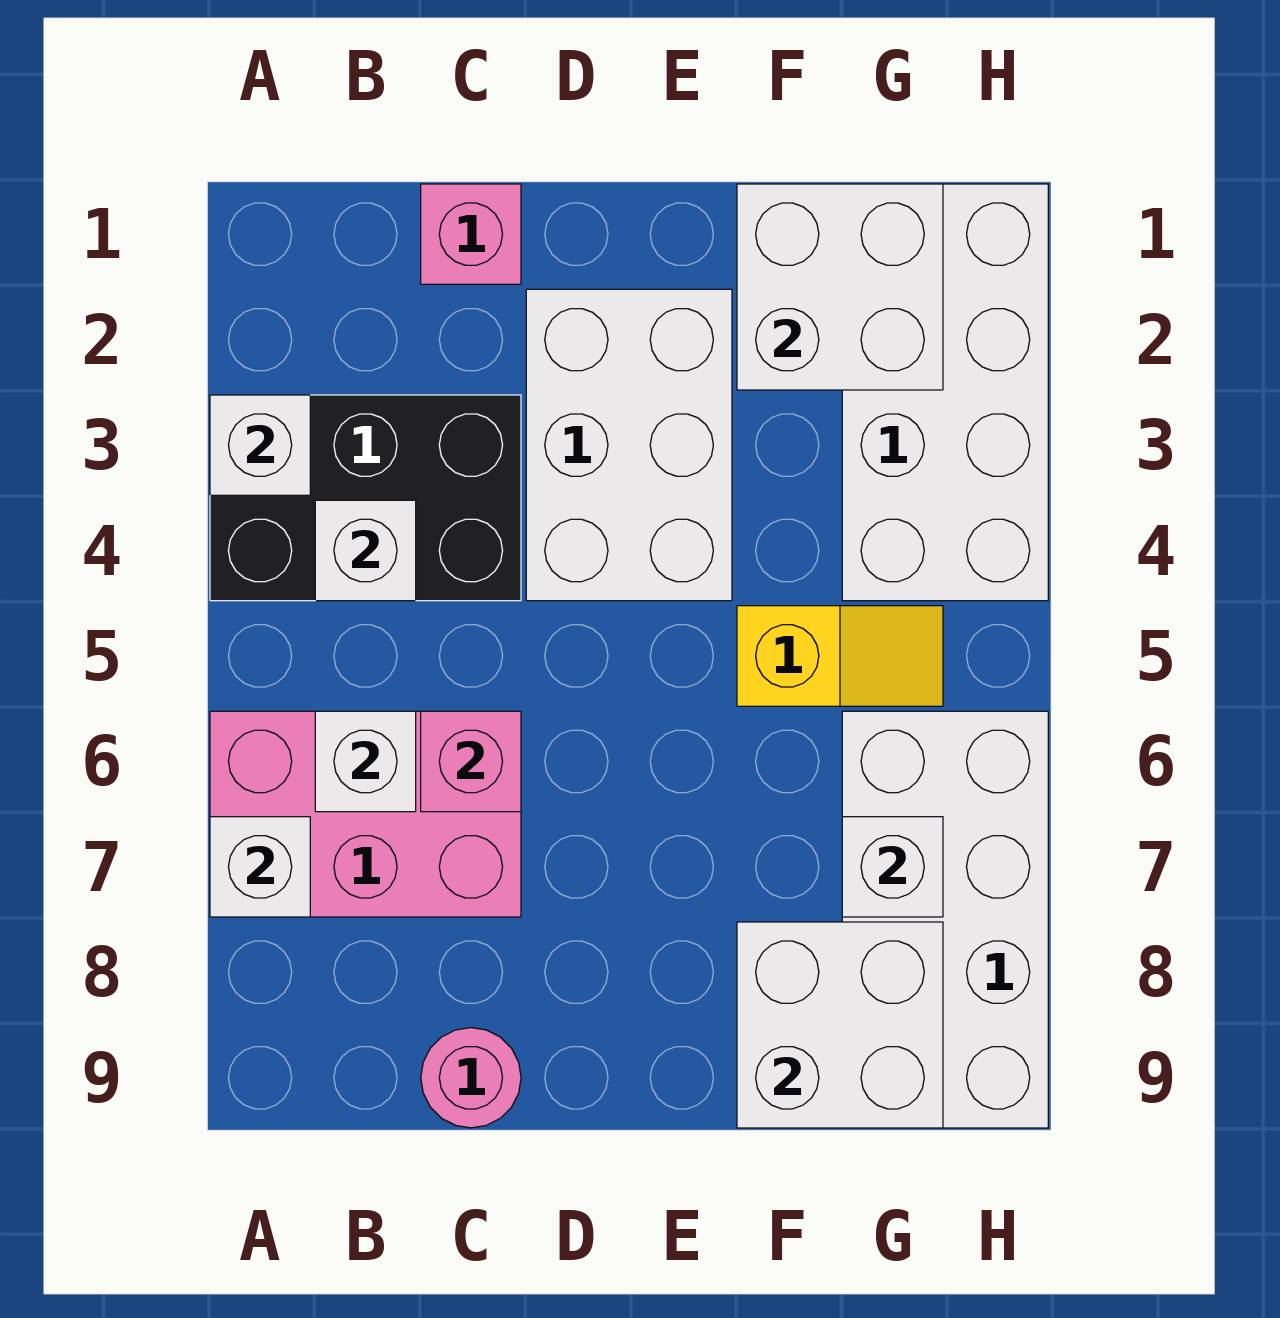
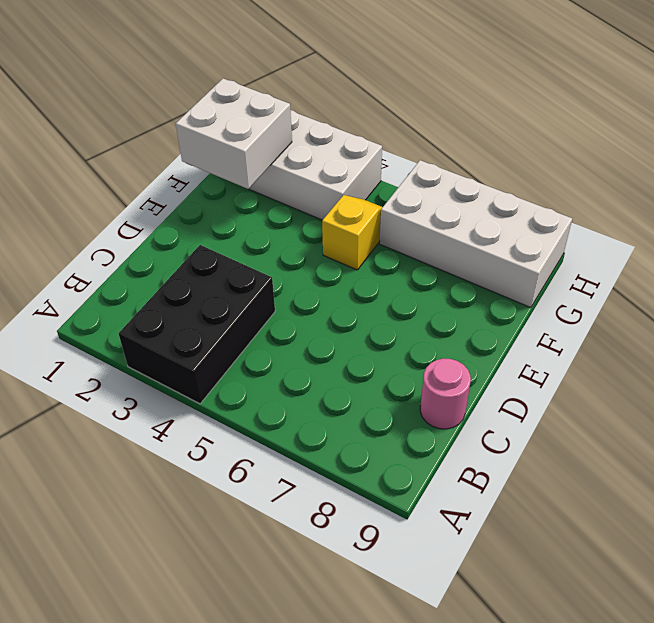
none -> pink brick A6:C7 level 1
none -> pink brick C1 level 1
none -> white brick D2:E4 level 1

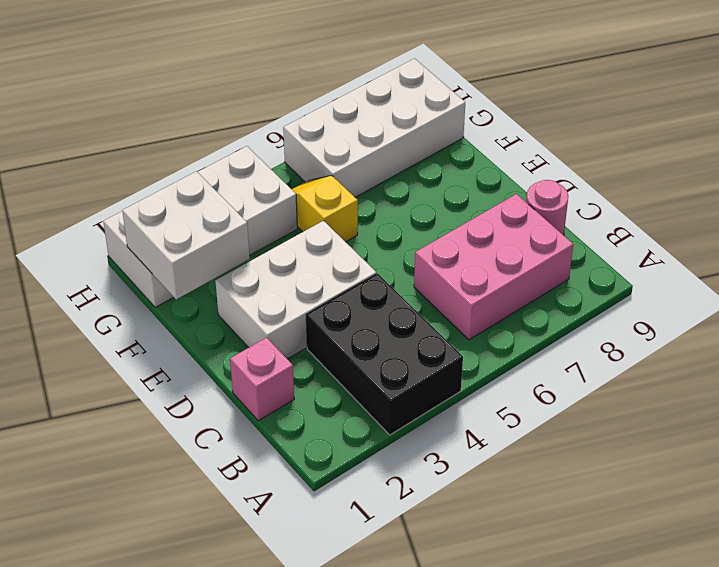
pink brick B6:C8 level 1 -> pink brick A6:C7 level 1
none -> white brick A3 level 2
none -> white brick A7 level 2
none -> white brick B4 level 2

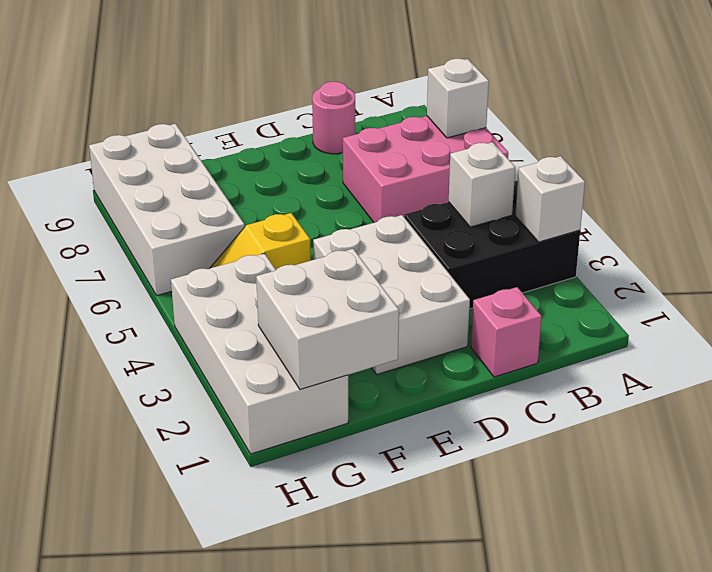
none -> white brick B6 level 2
none -> pink brick C6 level 2
none -> white brick F8:G9 level 2

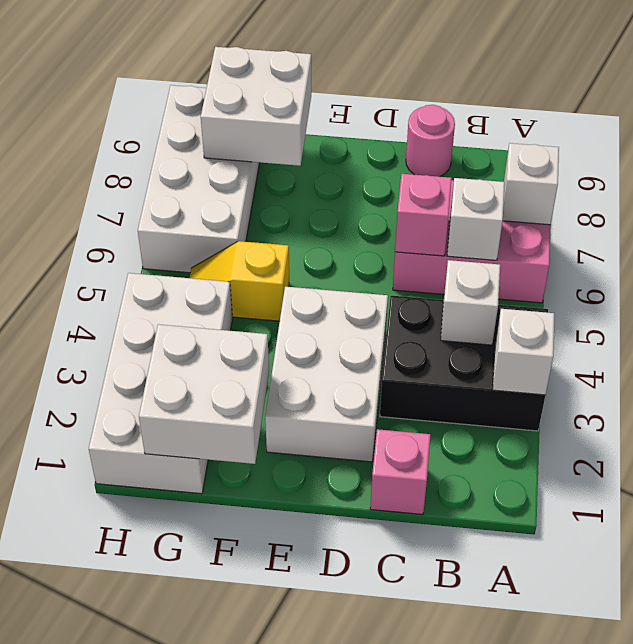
none -> white brick G7 level 2

